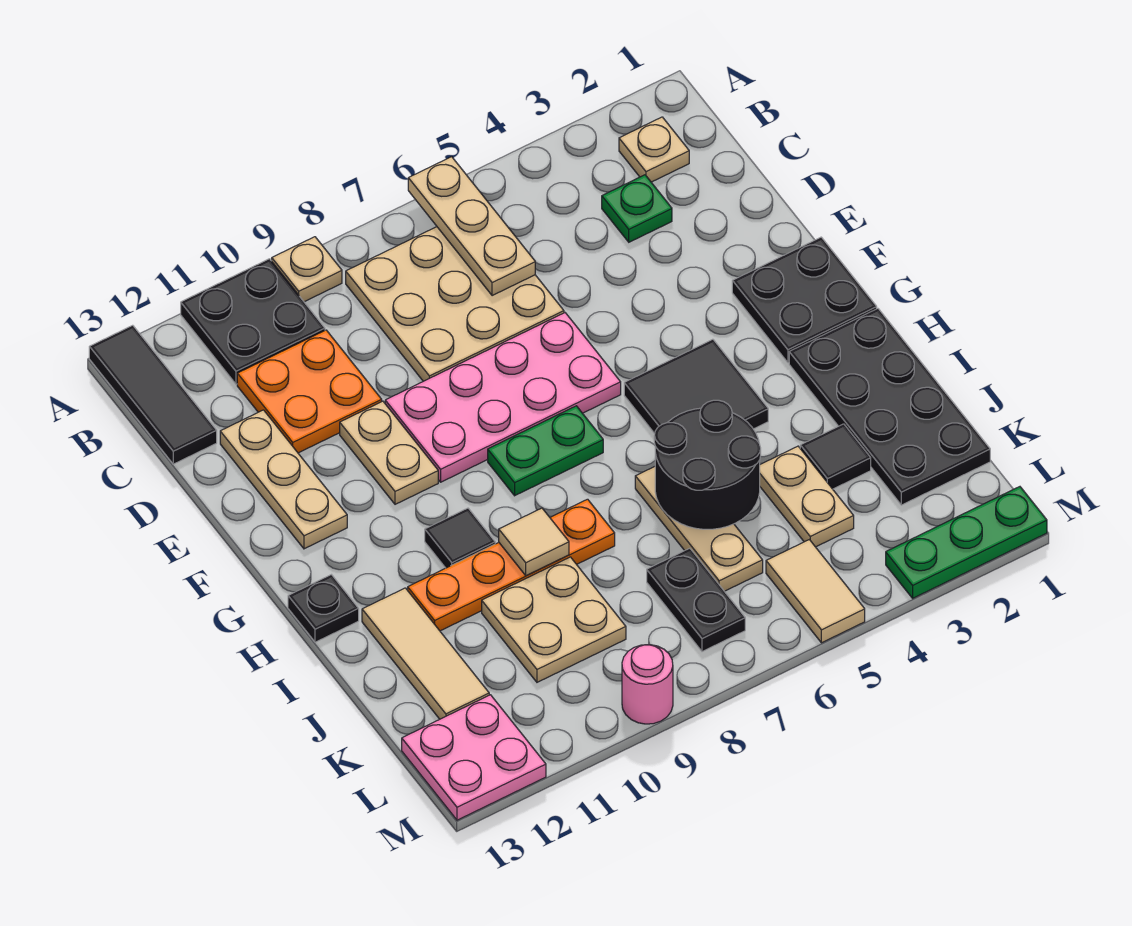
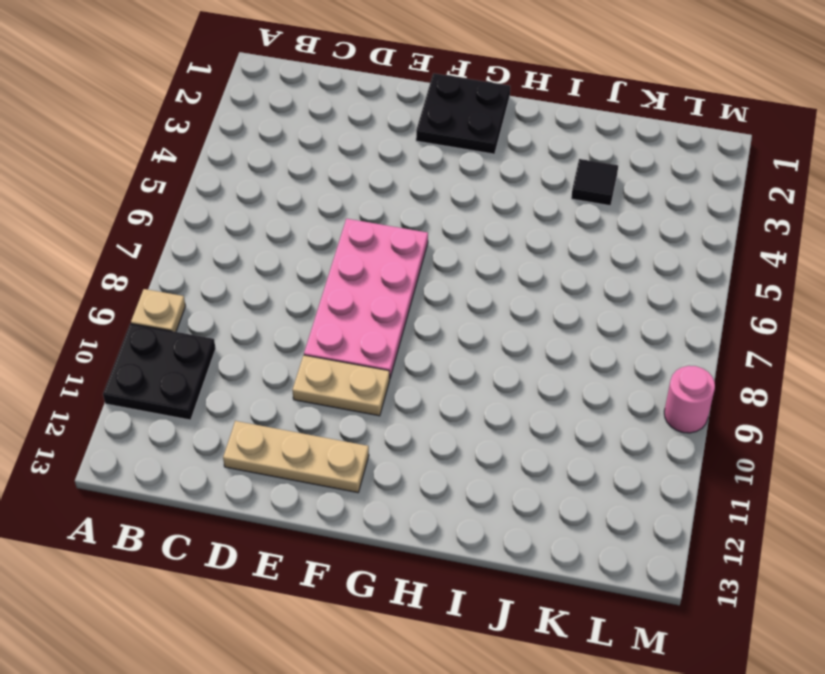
none -> black tile A13:C13 level 1
none -> tan plate B2 level 1
none -> tan plate B6:D8 level 1
none -> green plate C3 level 1

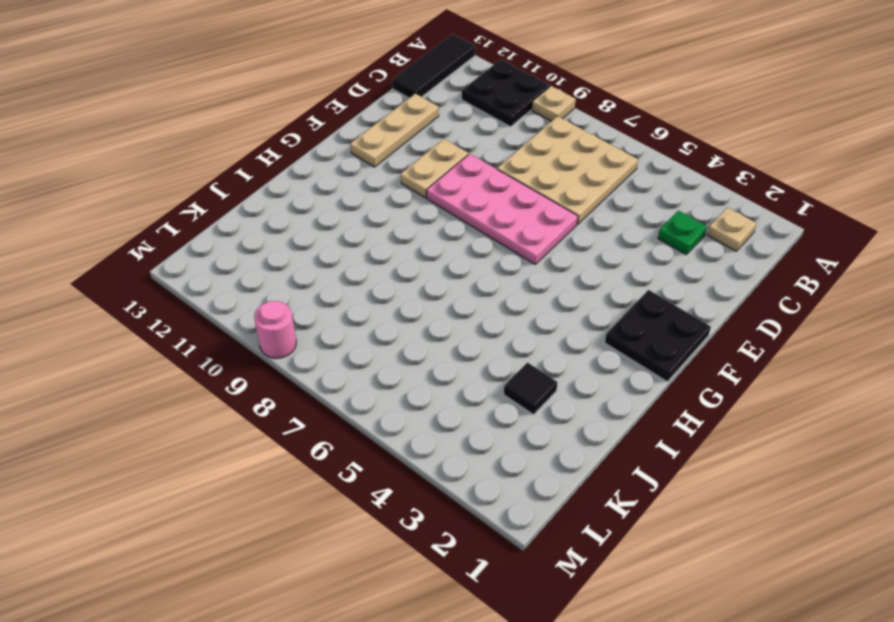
none -> orange plate C10:D11 level 1
none -> black tile G4:H5 level 1
none -> green plate G7:G8 level 1
none -> black plate H1:K2 level 1

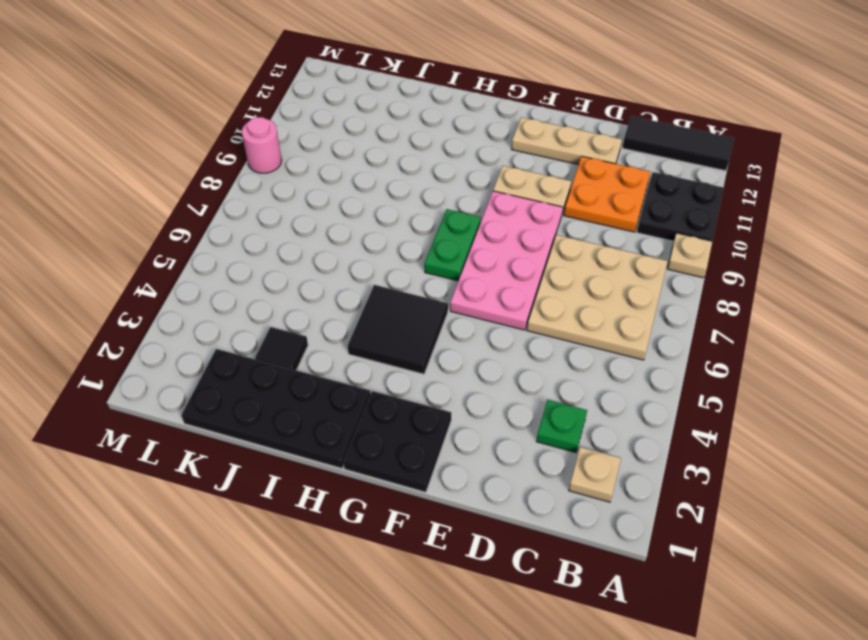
none -> black tile H10 level 1
none -> black plate H13 level 1
none -> tan plate I6:K6 level 1
none -> orange plate I8:I11 level 1

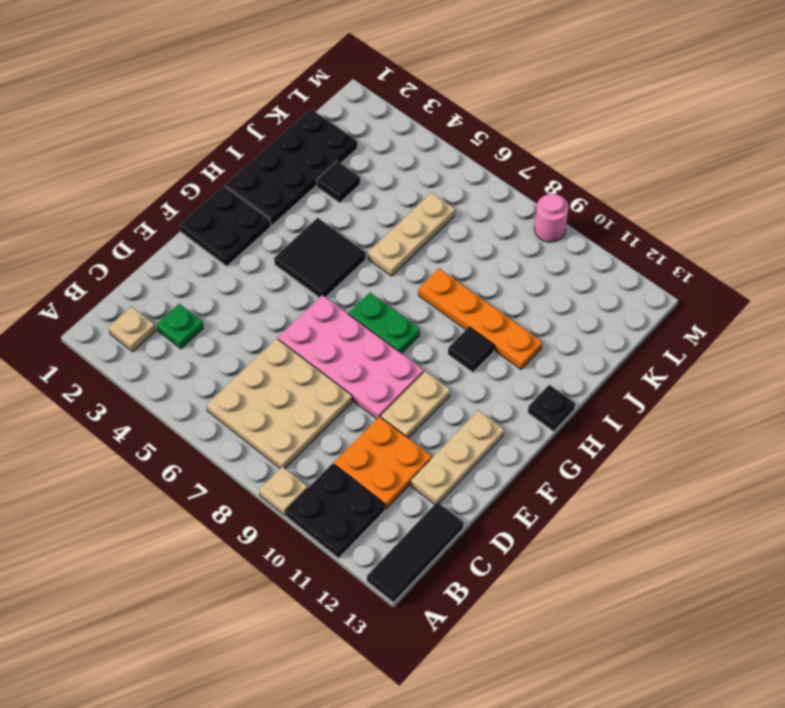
none -> tan tile I12:K12 level 1
none -> tan plate J4:K4 level 1
none -> tan plate J9:K10 level 1
none -> black plate K7:L7 level 1

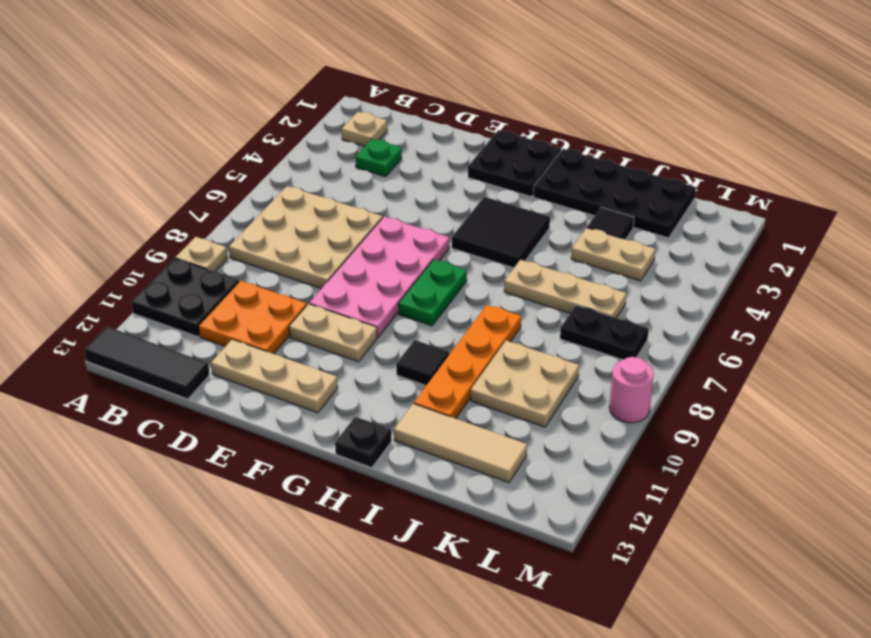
none -> tan tile L5:M5 level 1
none -> pink plate L12:M13 level 1
none -> green plate M1:M3 level 1
none -> tan plate A6:C6 level 2

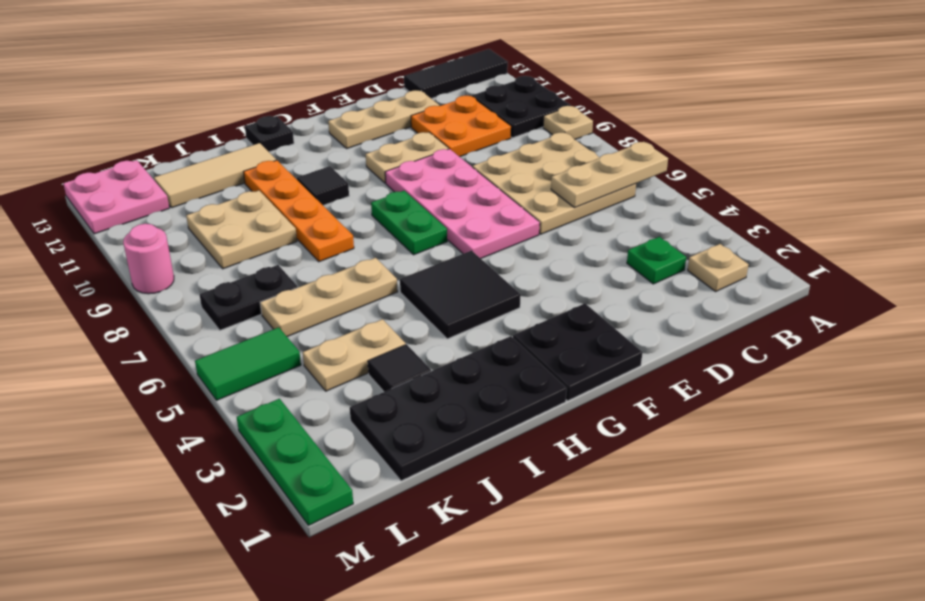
green tile L5:M5 level 1 -> tan tile L5:M5 level 1
none -> black round brick I5:J6 level 2
none -> tan tile I9 level 2

